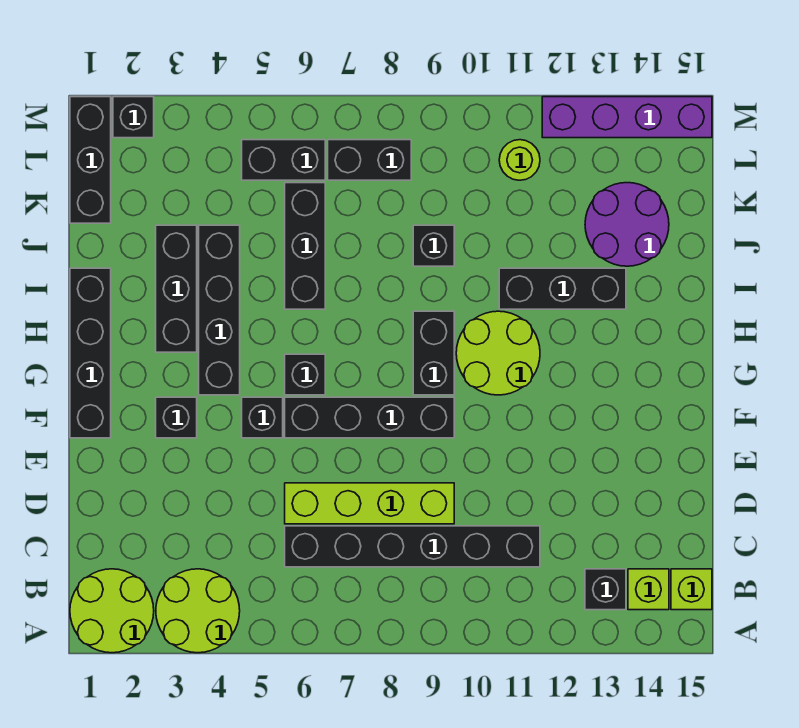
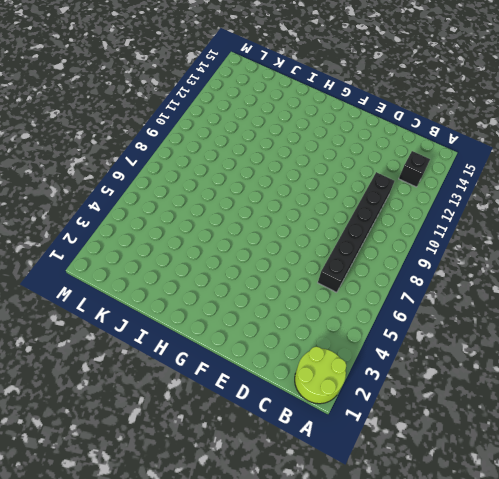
none -> lime round brick A3:B4 level 1
none -> lime brick B14 level 1
none -> lime brick B15 level 1

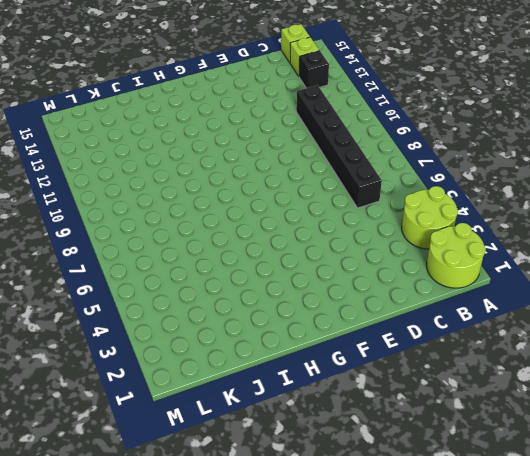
none -> lime brick D6:D9 level 1
none -> black brick F1:I1 level 1
none -> black brick F3 level 1

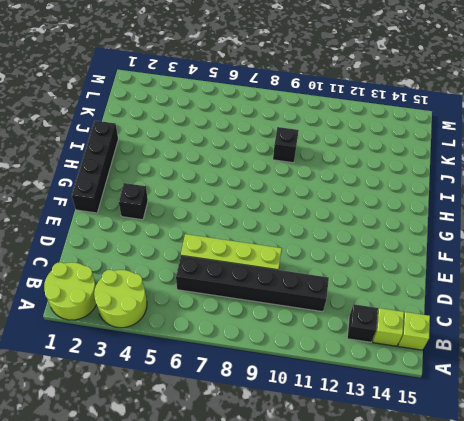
none -> black brick F5 level 1
none -> black brick F6:F9 level 1
none -> black brick G4:J4 level 1

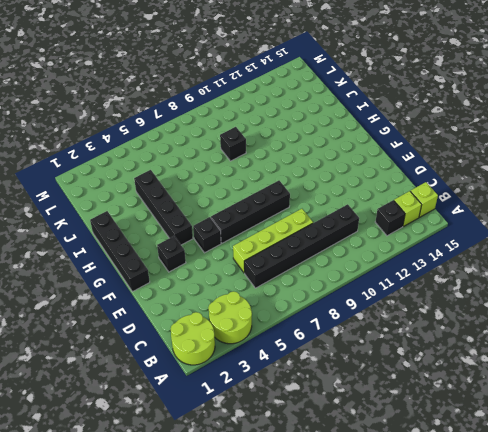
none -> black brick G6 level 1
none -> black brick G9:H9 level 1
none -> lime round brick G10:H11 level 1

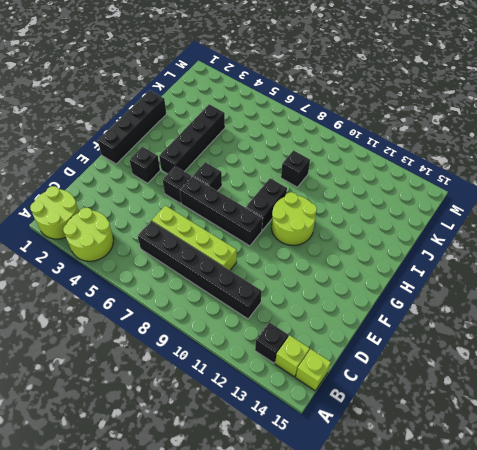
none -> black brick H3:J3 level 1
none -> black brick I6:K6 level 1
none -> black brick I11:I13 level 1

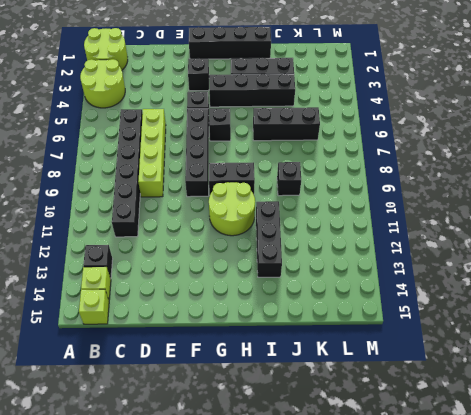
none -> purple round brick J13:K14 level 1
none -> black brick K1:M1 level 1
none -> black brick L5:L6 level 1

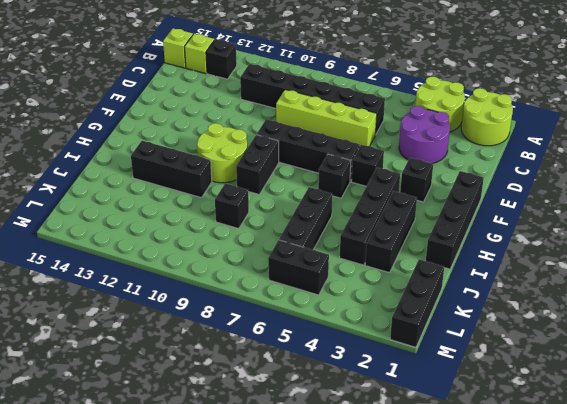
purple round brick C3:D4 level 1 -> purple round brick J13:K14 level 1
none -> black brick L7:L8 level 1
none -> lime round brick L11 level 1
none -> black brick M2 level 1

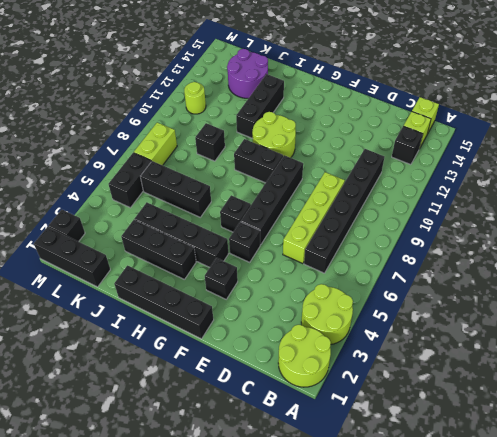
lime brick L7:L8 level 1 -> black brick L7:L8 level 1
none -> purple brick M12:M15 level 1

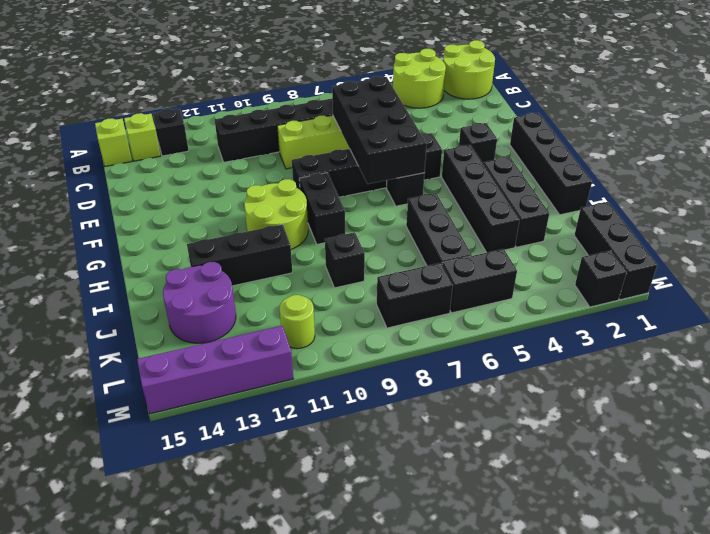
black brick D6:G7 level 2 -> none

